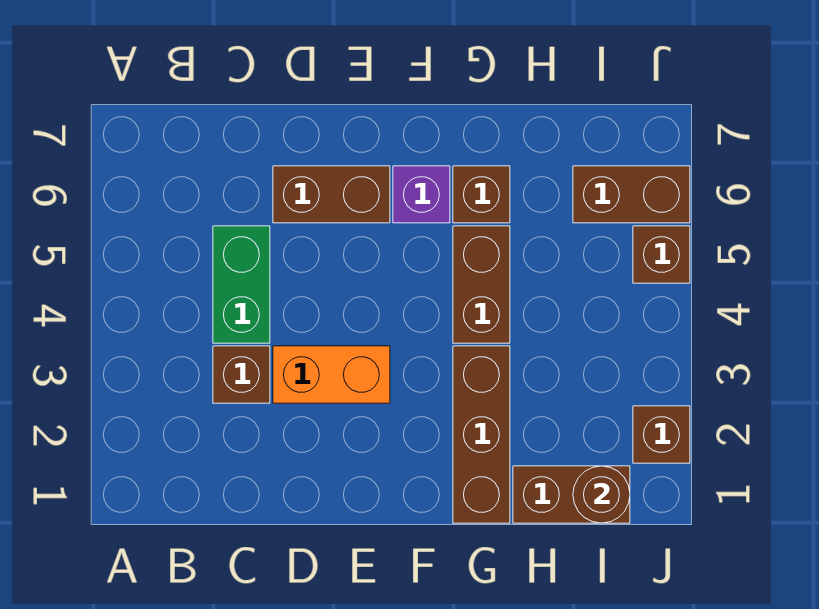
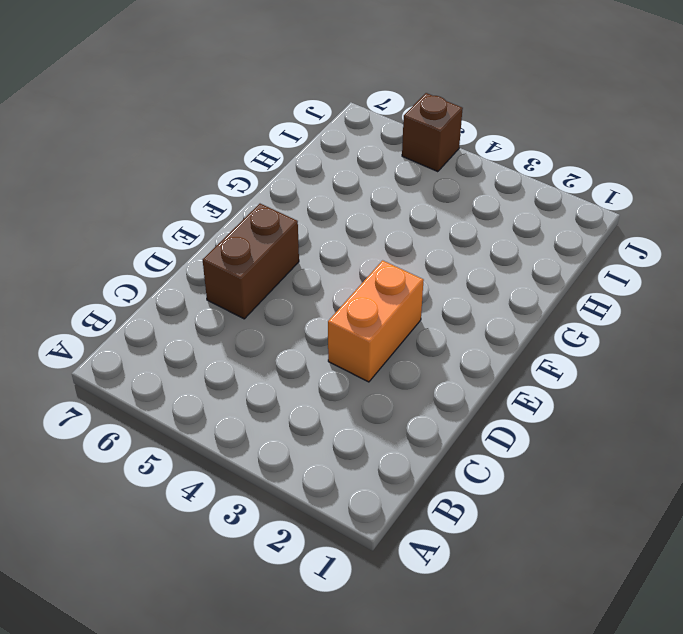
none -> brown brick C3 level 1
none -> green brick C4:C5 level 1
none -> purple brick F6 level 1

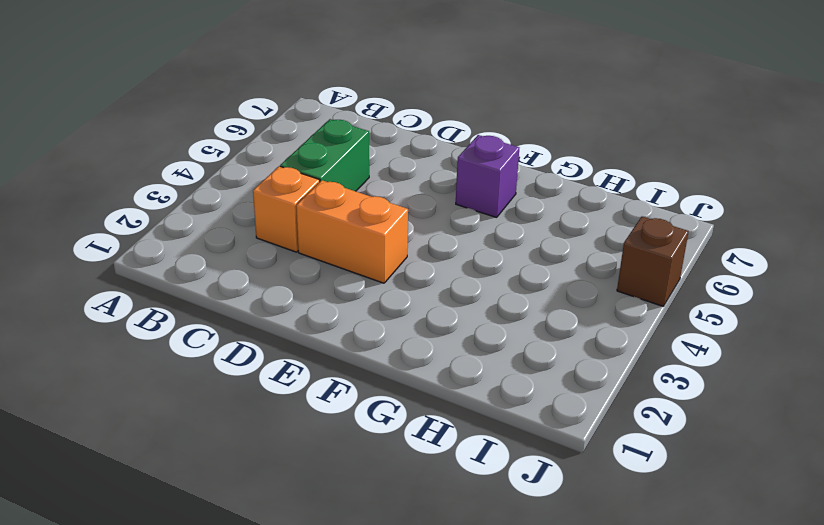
orange brick C3 level 1 -> brown brick C3 level 1
none -> brown brick D6:E6 level 1
none -> brown brick G1:G3 level 1
none -> brown brick G4:G5 level 1

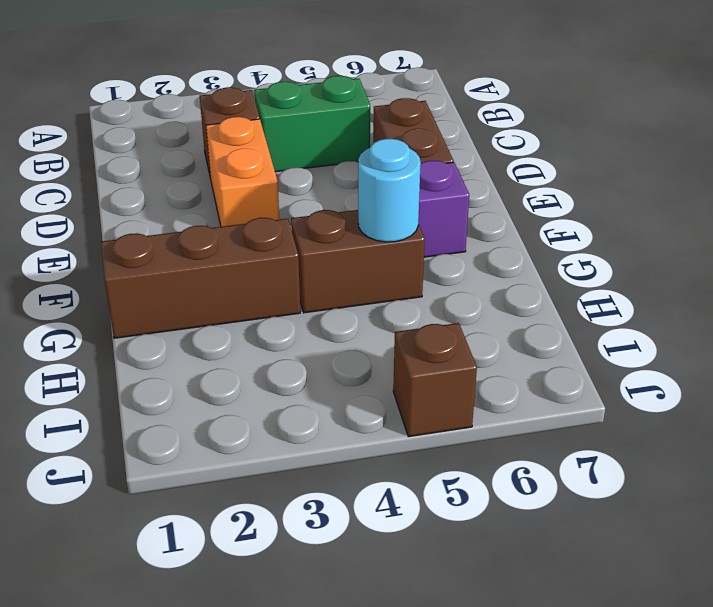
cyan round brick G5 level 2 -> none
none -> brown brick G6 level 1
none -> brown brick H1:I1 level 1
none -> brown brick I6:J6 level 1

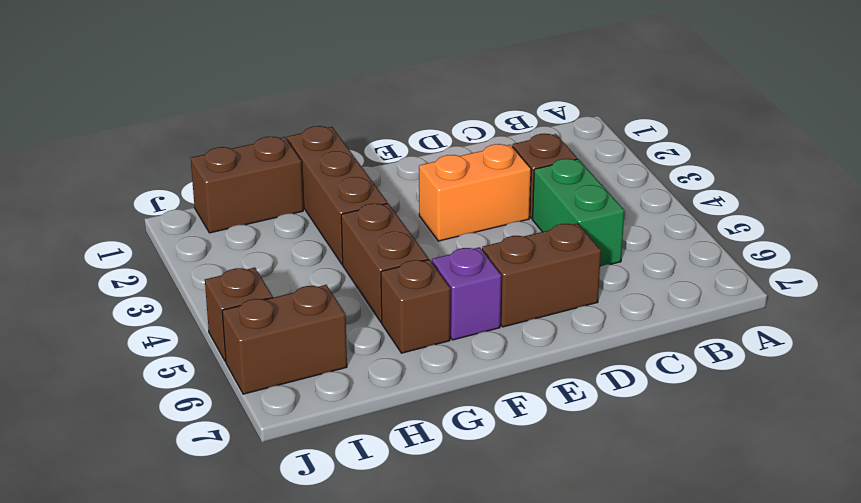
none -> brown brick J2 level 1
none -> brown round brick I1 level 2

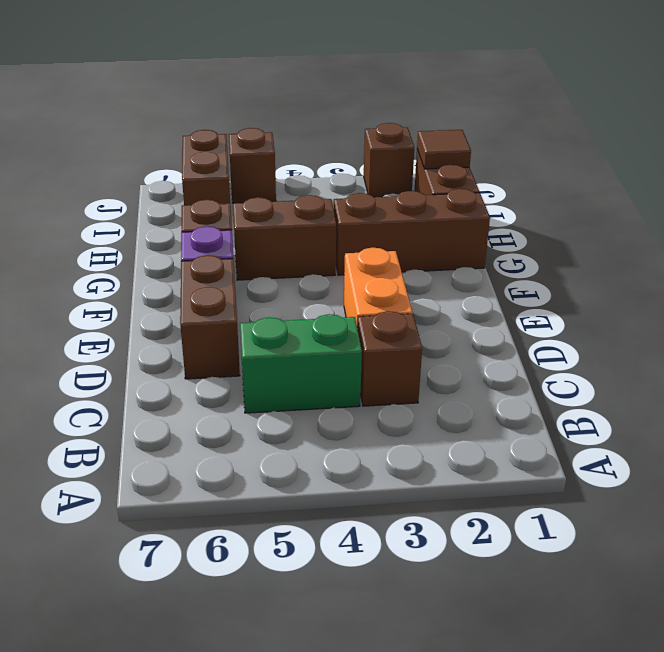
brown tile I1 level 2 -> brown round brick I1 level 2

